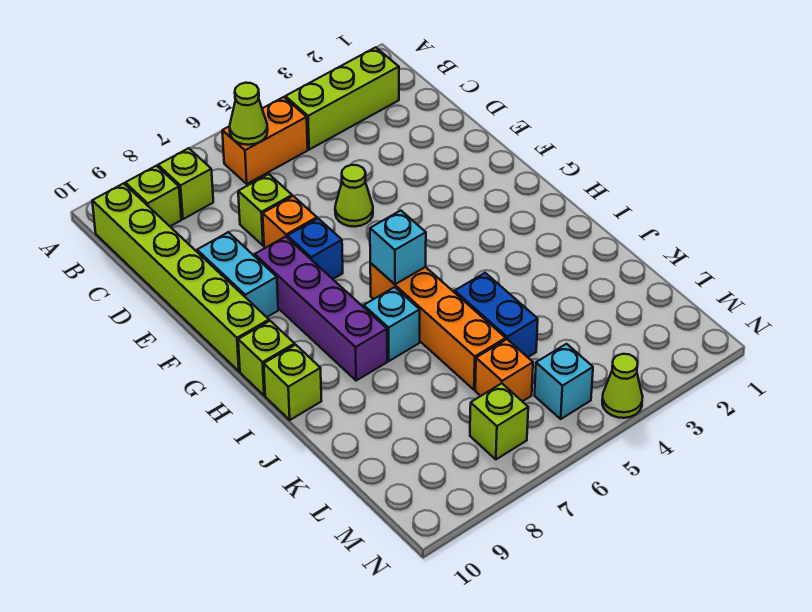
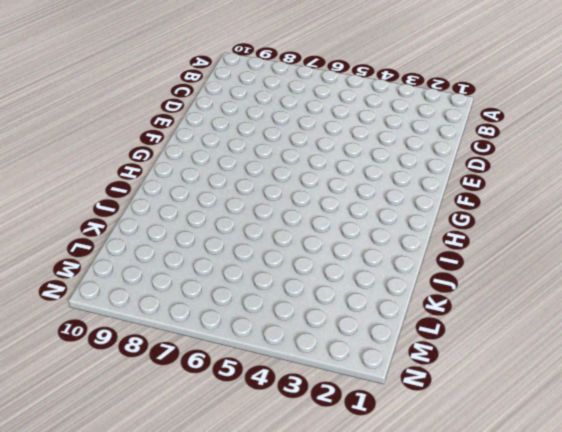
none -> lime brick B2:B4 level 1
none -> orange brick B5:B6 level 1
none -> lime brick B8 level 1

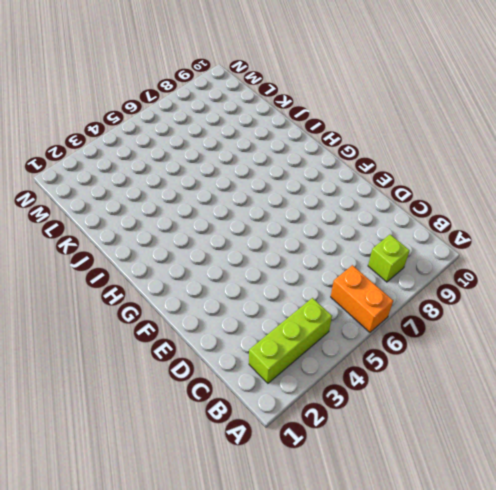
orange brick A6:B6 level 1 -> orange brick B5:B6 level 1
none -> lime brick B9 level 1
none -> lime brick B10:G10 level 1
none -> lime brick D7 level 1

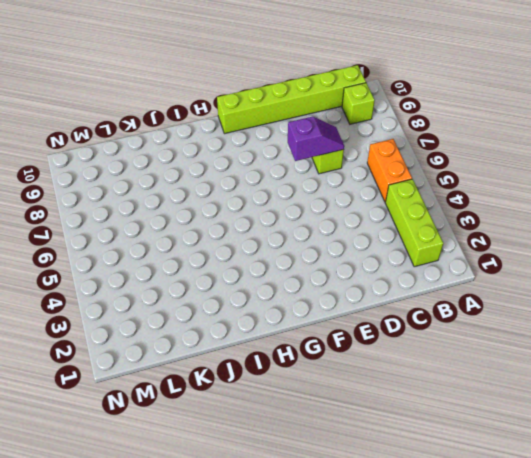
purple slope D7:E7 level 2 top E -> none
none -> lime brick B8 level 1
none -> lime cone E5 level 1
none -> orange brick E7 level 1

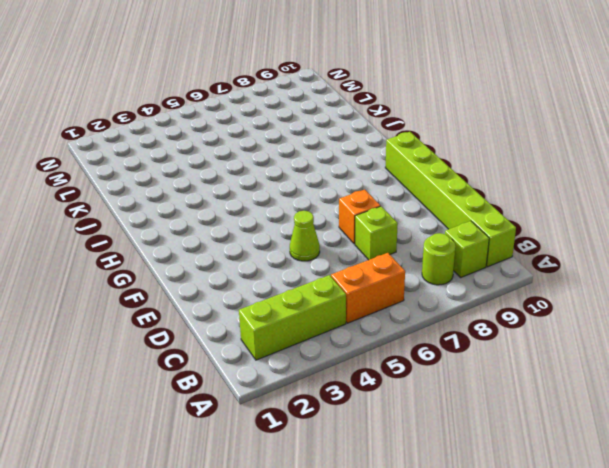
lime round brick B8 level 1 -> lime brick B8 level 1
none -> cyan brick E9:F9 level 1
none -> blue brick F7 level 1
none -> purple brick F8:I8 level 1

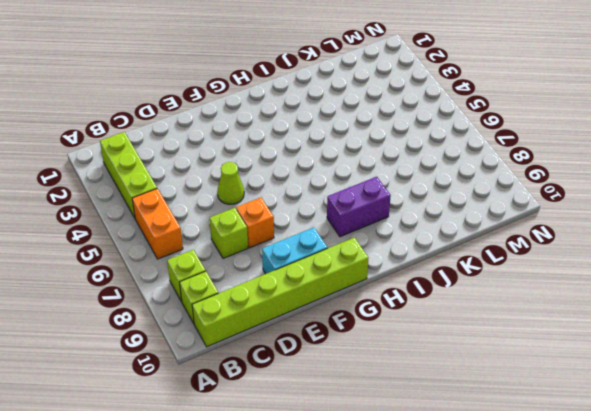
purple brick H8:I8 level 1 -> purple brick F8:I8 level 1
none -> blue brick F7 level 1
none -> orange brick H6:K6 level 1
none -> lime brick H10 level 1

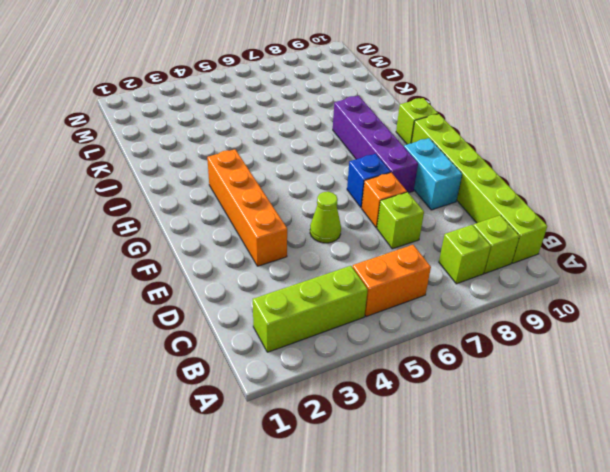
orange brick E3:H3 level 1 -> orange brick H6:K6 level 1
none -> cyan brick I7 level 1
none -> lime brick I10 level 1
none -> blue brick J5:K5 level 1

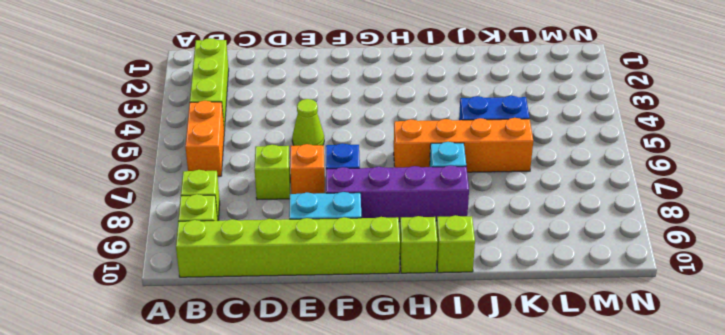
none -> orange brick L6 level 1
none -> cyan brick M5 level 1
none -> lime brick M7 level 1

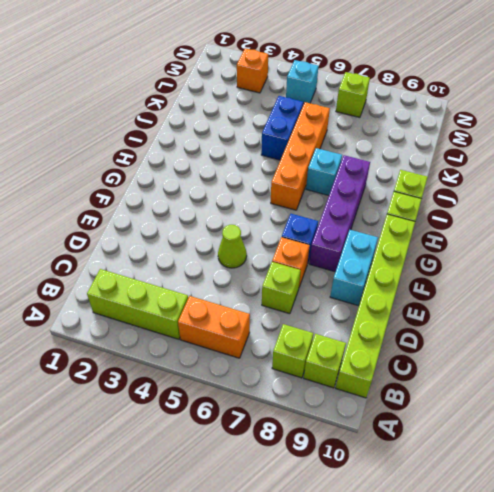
orange brick M3 level 1 -> orange brick L6 level 1
none -> lime cone N4 level 1
none -> lime cone B6 level 2
none -> cyan brick H6 level 2

